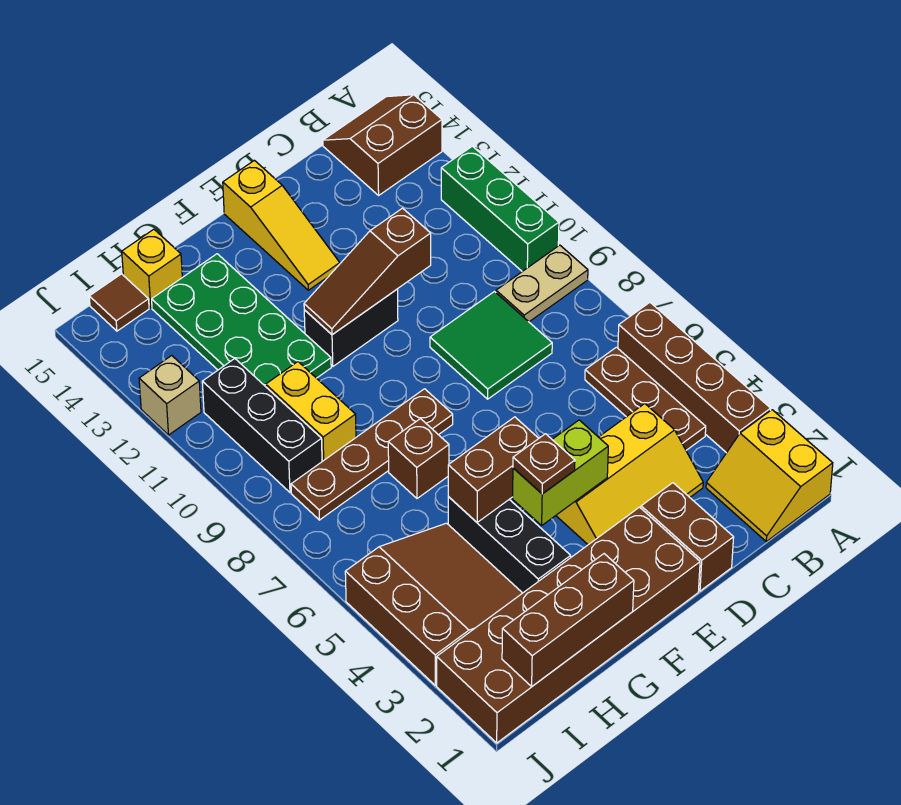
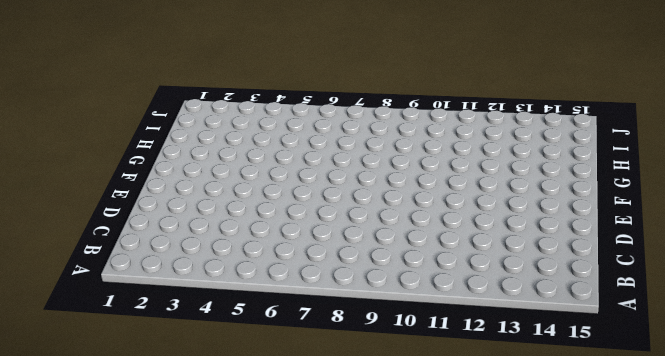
none -> yellow slope A1:B2 level 1 top A
none -> brown brick A3:A6 level 1
none -> tan plate A9:B9 level 1

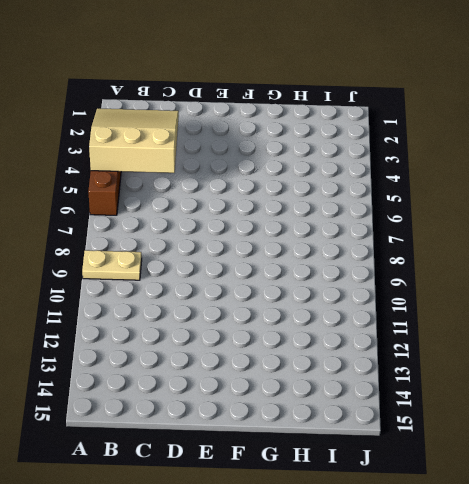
tan slope A3:C5 level 2 top 5 -> none
none -> yellow slope A1:B2 level 1 top A
none -> green brick A10:A12 level 1
none -> brown slope A14:B15 level 1 top 14

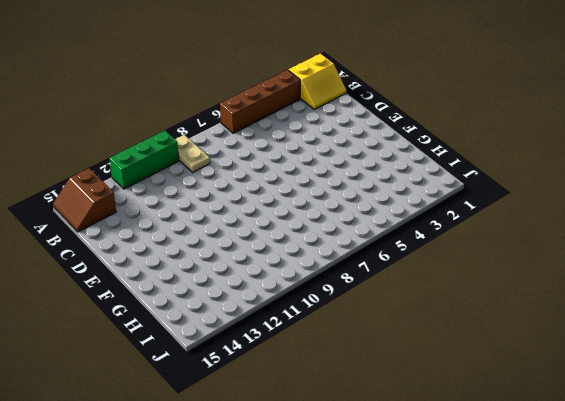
none -> brown plate B4:B6 level 1
none -> yellow slope C3:E4 level 1 top 4
none -> green tile C8:D9 level 1

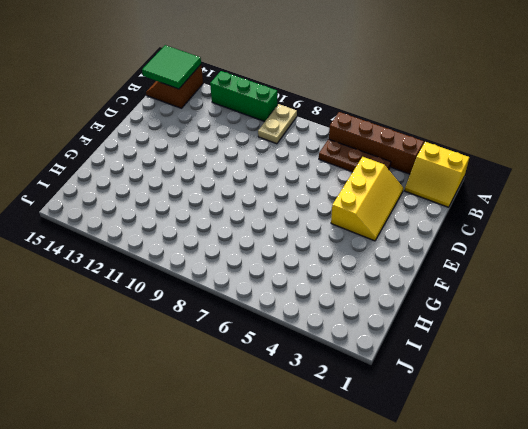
green tile A14:B15 level 2 -> green tile C8:D9 level 1
none -> brown brick D1:D2 level 1
none -> brown brick E1:J2 level 1
none -> black brick E11:F11 level 1

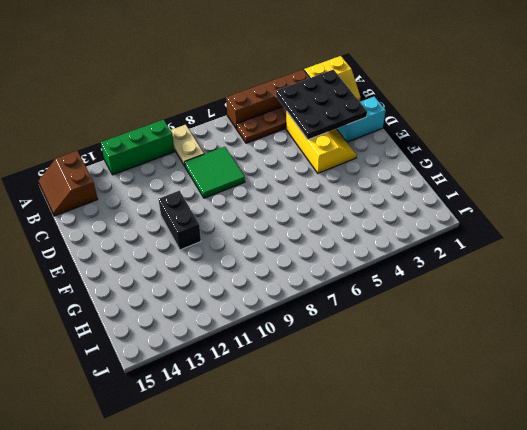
black plate B2:D4 level 2 -> none
cyan brick D1:D2 level 1 -> brown brick D1:D2 level 1
none -> brown brick E1:J2 level 1
none -> yellow slope E13:E15 level 1 top 15
none -> brown plate F8:I8 level 1

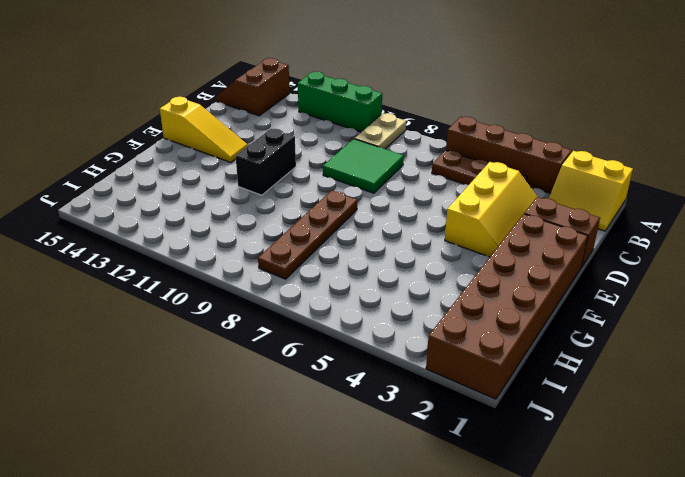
none -> black brick G3:G5 level 1
none -> brown brick G7 level 1
none -> green plate G11:H14 level 1

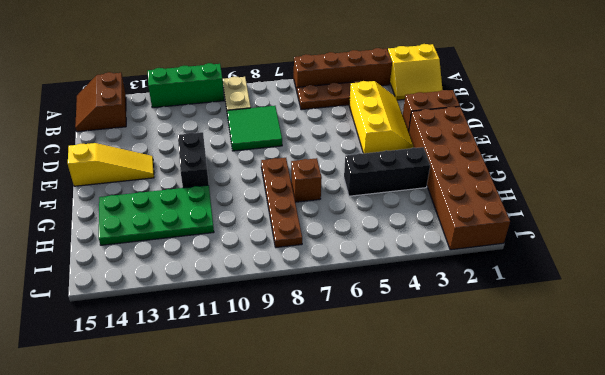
none -> brown slope H3:J5 level 1 top J
none -> yellow brick H9:H10 level 1
none -> yellow brick H15 level 1

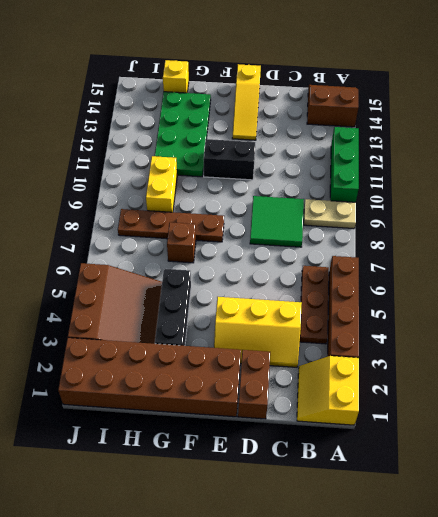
none -> black brick I9:I11 level 1
none -> brown tile I15 level 1
none -> tan brick J12 level 1

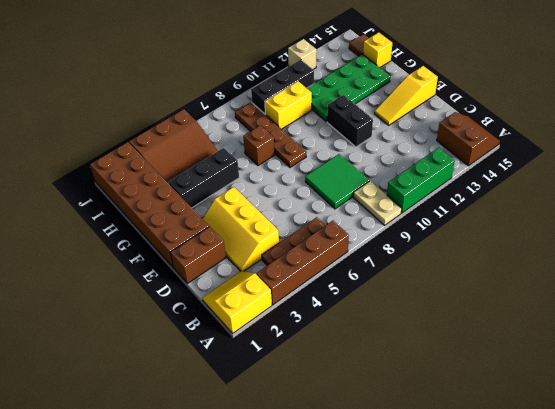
none -> brown slope D11:F11 level 2 top D
none -> lime brick E4:F4 level 2
none -> brown brick F5:G5 level 2

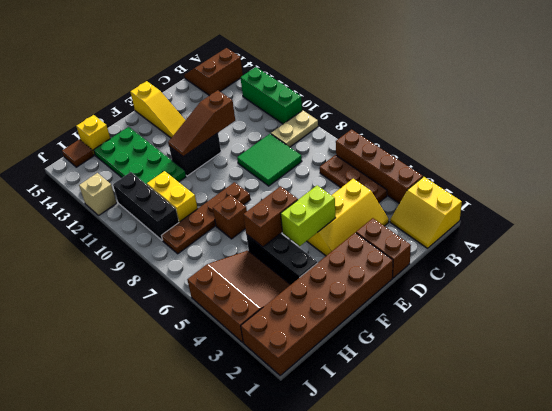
none -> brown brick G1:I1 level 2
none -> brown plate F4 level 3

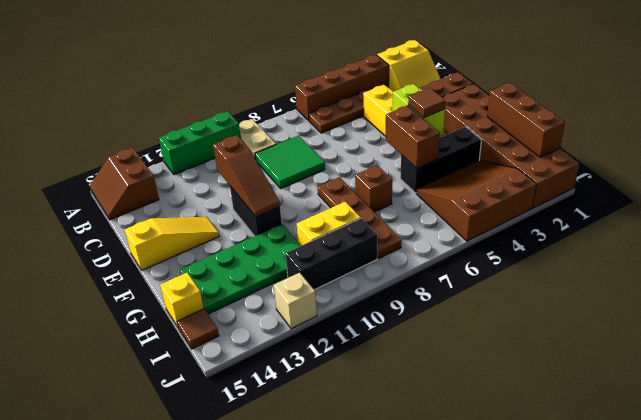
brown tile F4 level 3 -> brown plate F4 level 3

